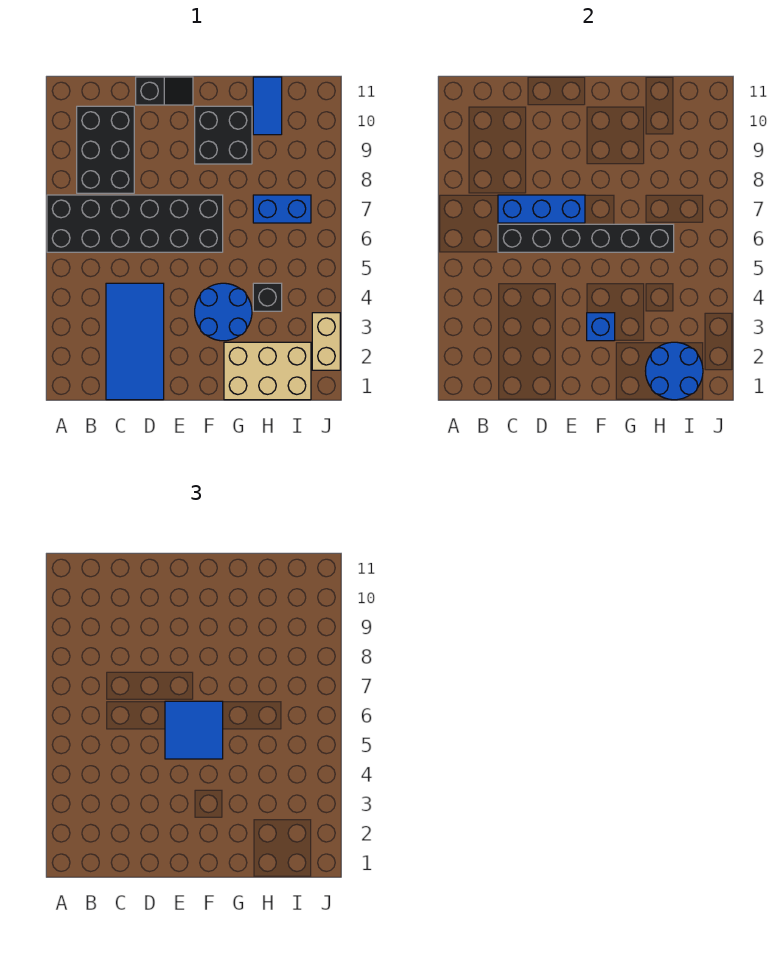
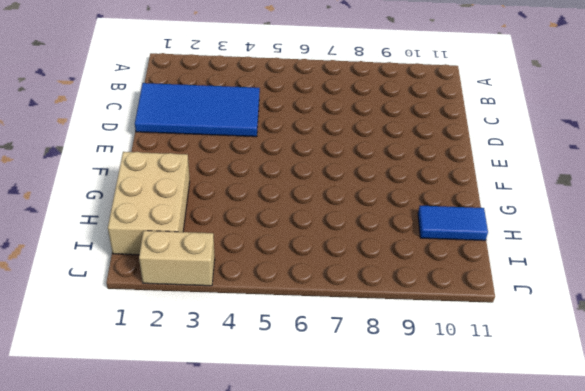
none -> black brick A6:F7 level 1
none -> black brick B8:C10 level 1
none -> black slope D11:E11 level 1 top D

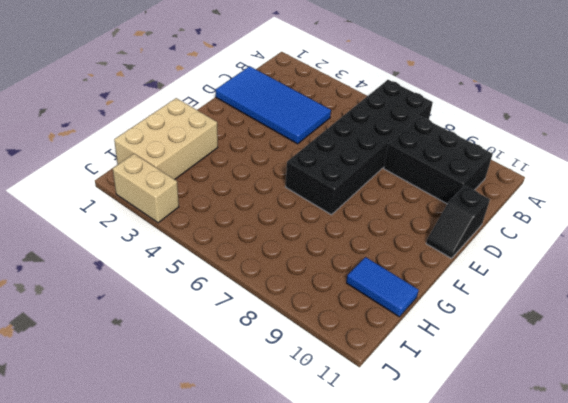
none -> blue round brick F3:G4 level 1
none -> black brick F9:G10 level 1
none -> black brick H4 level 1

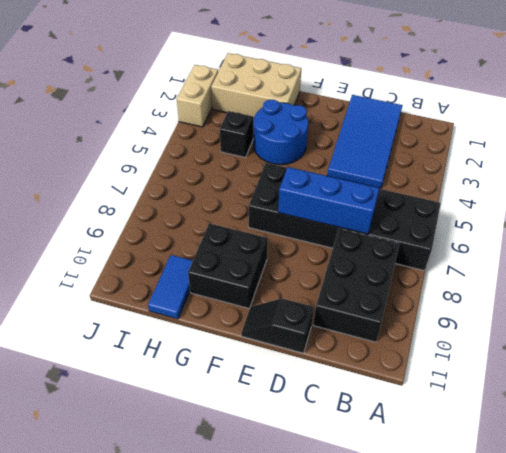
none -> blue brick H7:I7 level 1
none -> black brick C6:H6 level 2
none -> blue brick F3 level 2

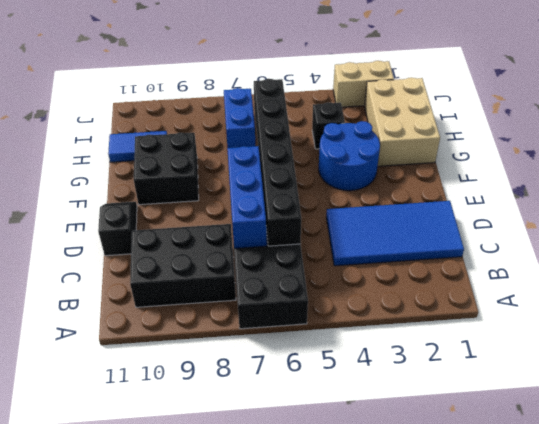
none -> blue brick F3 level 2
none -> blue round brick H1:I2 level 2
none -> blue tile E5:F6 level 3

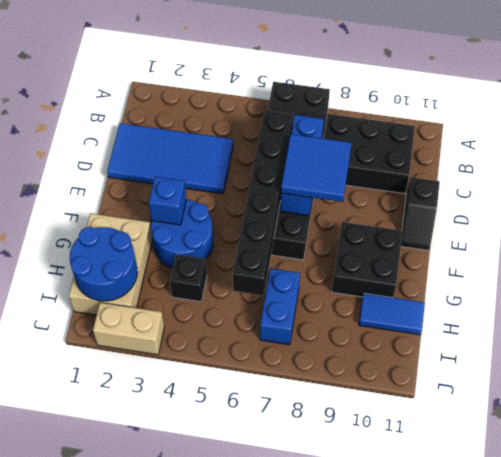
blue tile D7:E8 level 3 -> blue tile E5:F6 level 3

